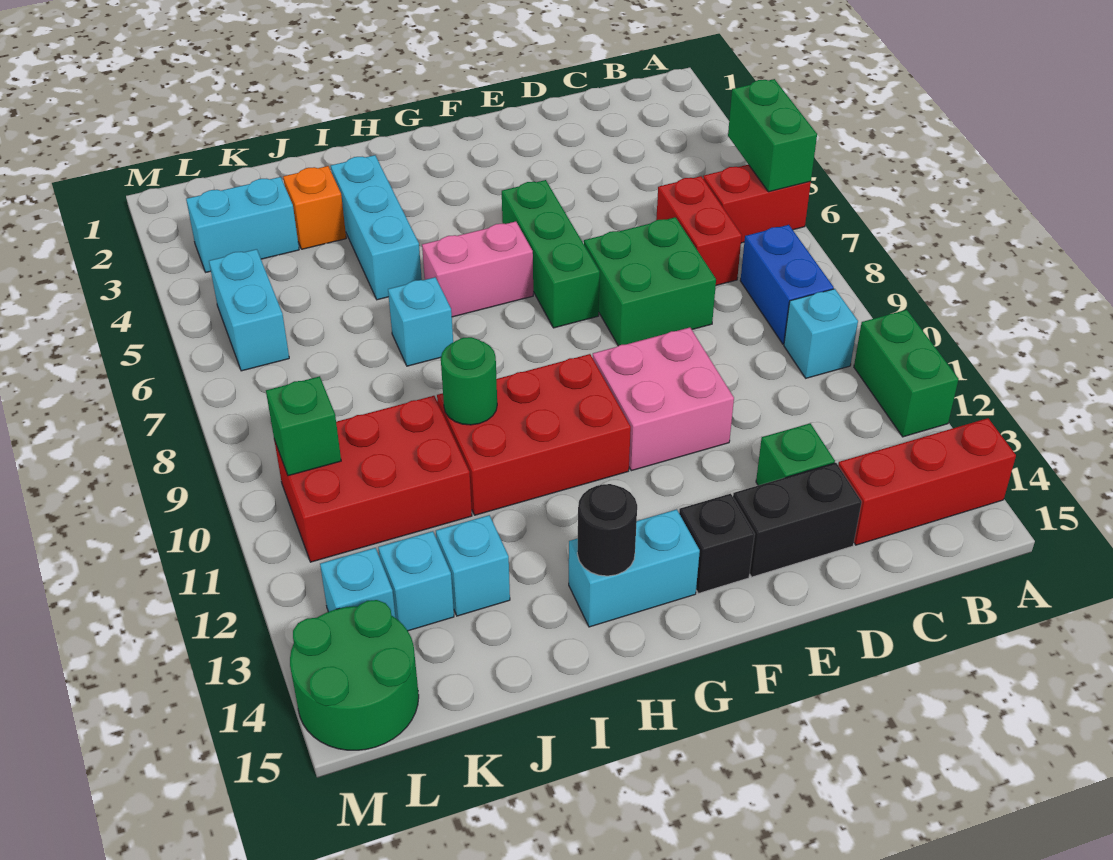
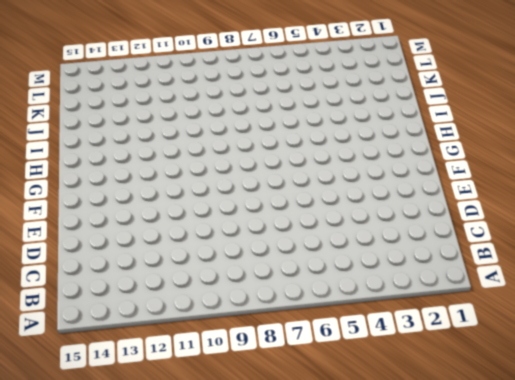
none -> red brick A6:B6 level 1
none -> green brick A11:A12 level 1
none -> red brick A14:C14 level 1

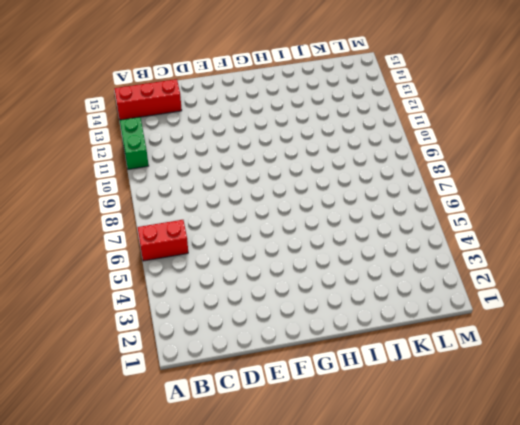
none -> blue brick B8:B9 level 1
none -> cyan brick B10 level 1
none -> red brick C6:C7 level 1

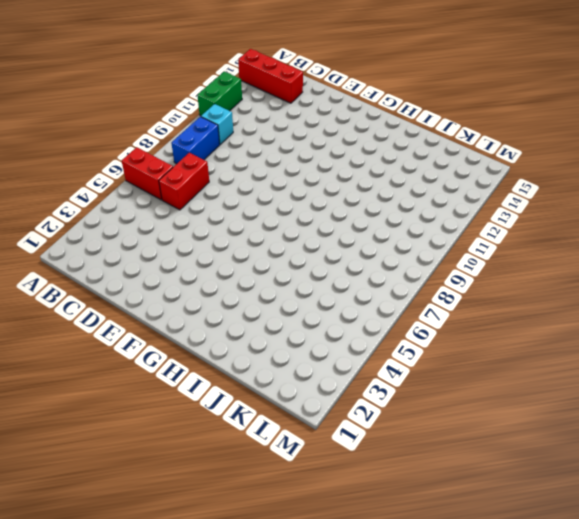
none -> green brick D7:E8 level 1
none -> green brick D13 level 1
none -> black brick D14:E14 level 1

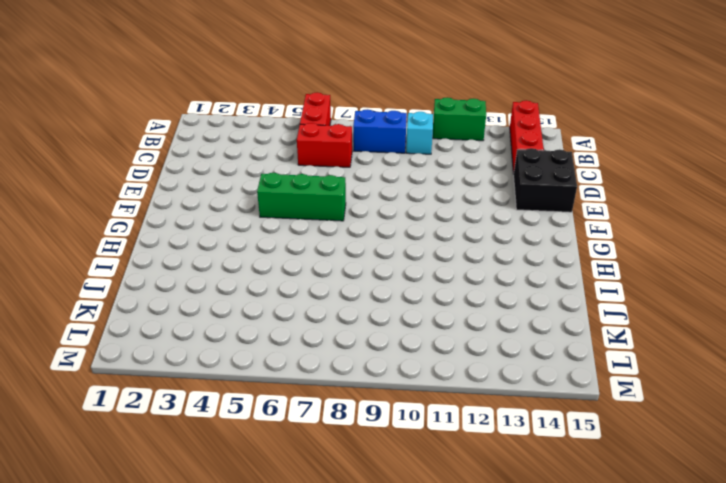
black brick D14:E15 level 1 -> black brick D14:E14 level 1
none -> green brick D7:E8 level 1
none -> green brick D13 level 1
none -> pink brick E10:F11 level 1

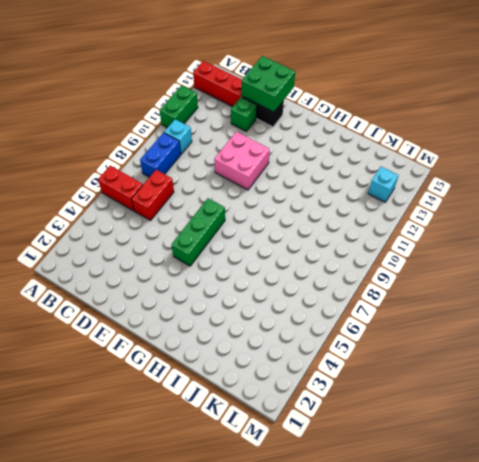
green brick D14:E15 level 2 -> green brick D7:E8 level 1
none -> black brick F14 level 1
none -> pink brick G6:H6 level 1
none -> red brick G10:I11 level 1

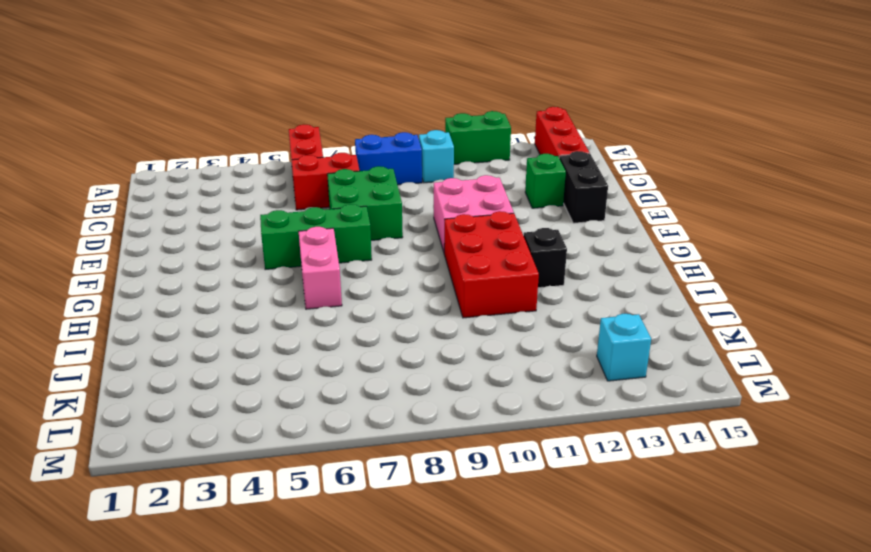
black brick H12 level 1 -> black brick F14 level 1
none -> cyan brick G14:H14 level 1
none -> cyan brick I3:I5 level 1
none -> cyan brick I7 level 1

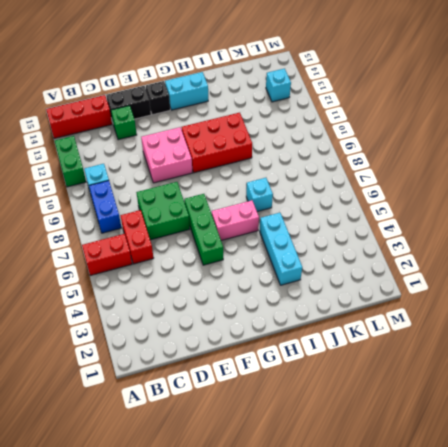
none -> orange brick J3 level 1
none -> red brick J10:L11 level 1
none -> cyan brick J13 level 1

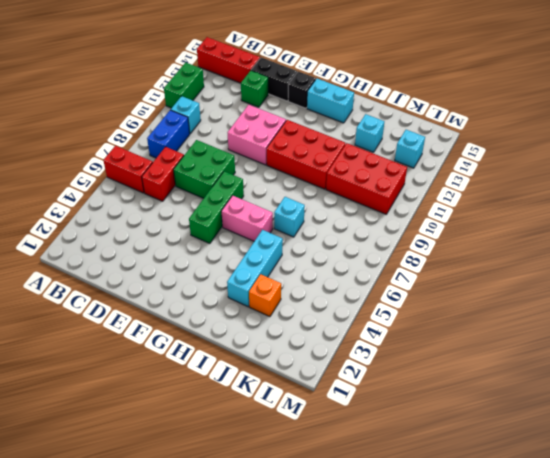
none -> cyan brick K3:L3 level 1
none -> cyan brick K13 level 1
none -> cyan brick L5:L6 level 1

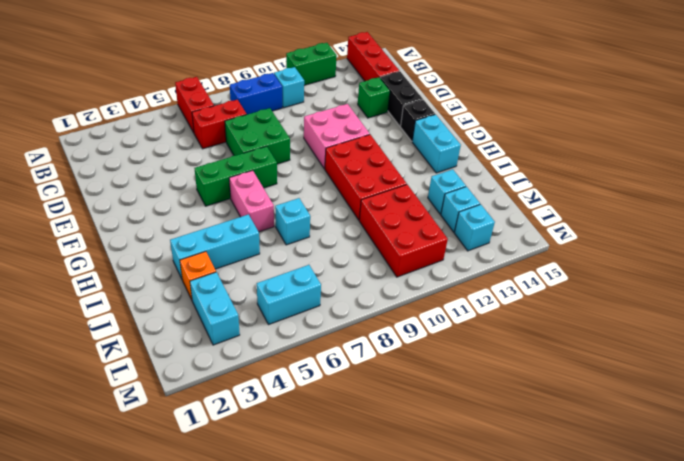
none -> green round brick L14:M15 level 1
none -> green brick A5:A6 level 2
none -> black round brick H14 level 2

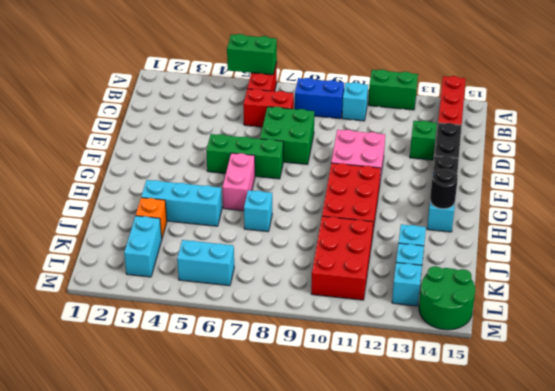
none -> green round brick I10 level 2
none -> green brick L10 level 2

